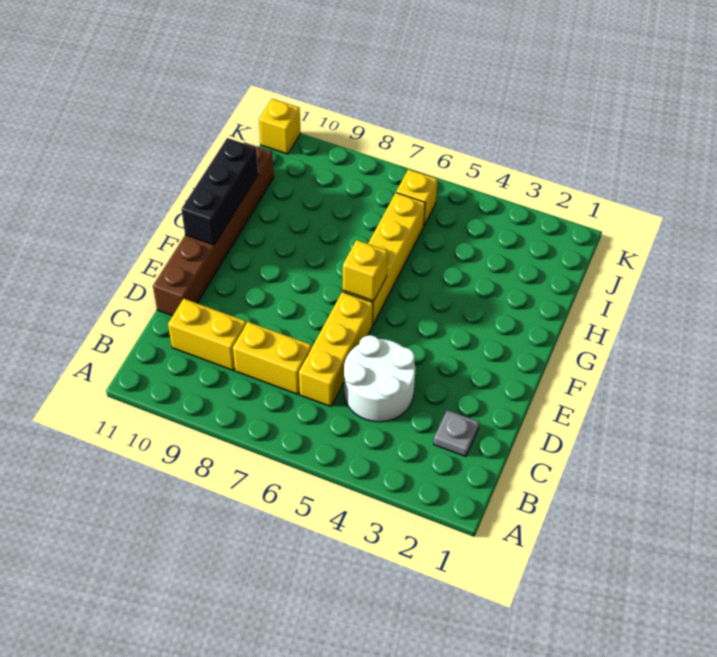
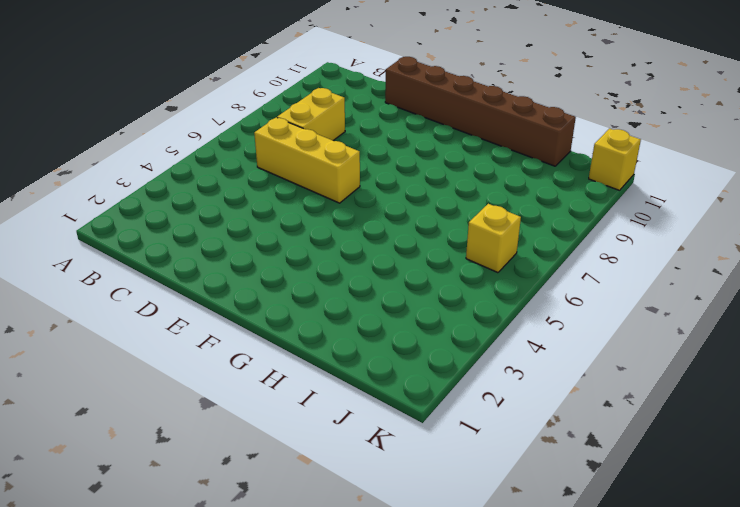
none -> grey plate C2 level 1
none -> white round brick C4:D5 level 1

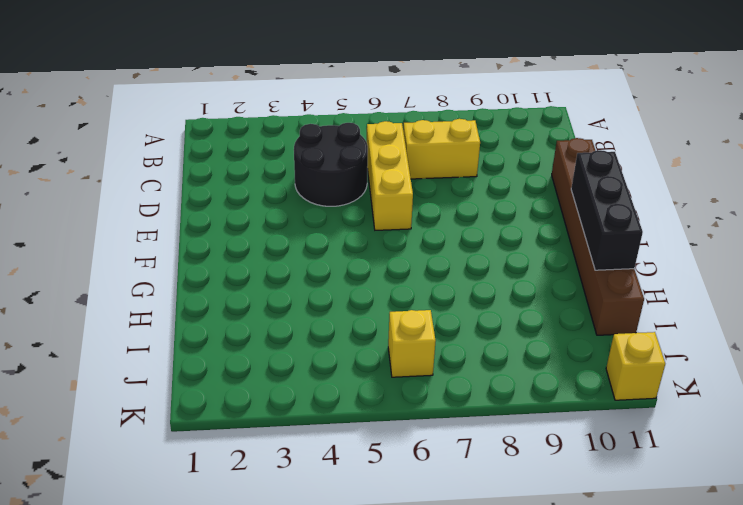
black round brick C4:D5 level 1 -> white round brick C4:D5 level 1
none -> grey plate C2 level 1
none -> yellow brick C9:C10 level 1

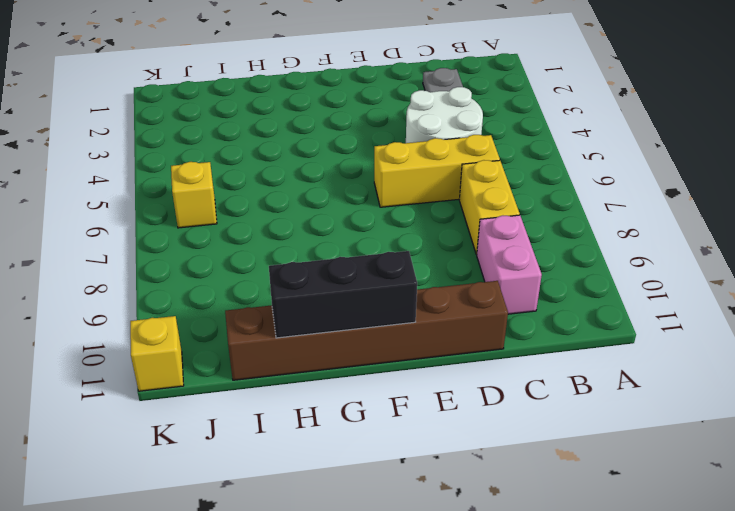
pink brick C9:C10 level 1 -> yellow brick C9:C10 level 1
none -> yellow brick F6:I6 level 1
none -> yellow brick F6 level 2

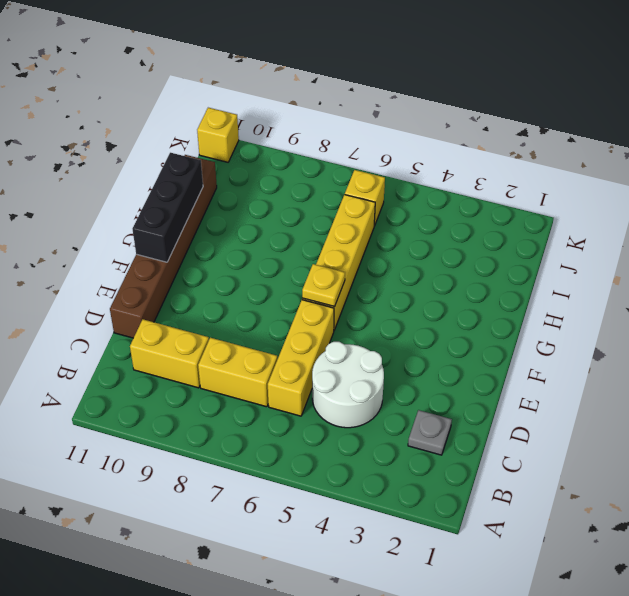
yellow plate F6 level 2 -> yellow brick F6 level 2

